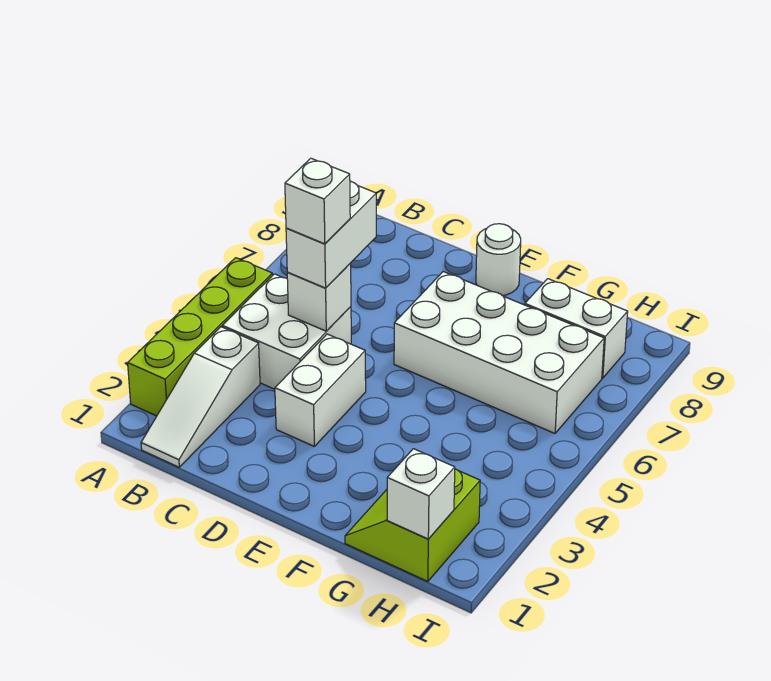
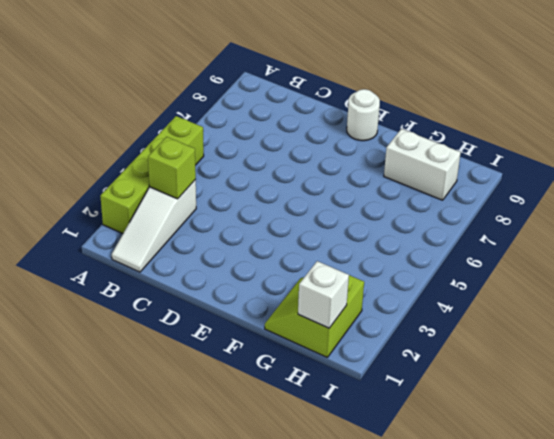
lime brick B3 level 2 -> none
none -> white brick B4:C5 level 1
none -> white brick D3:D4 level 1
none -> white brick E6:H7 level 1

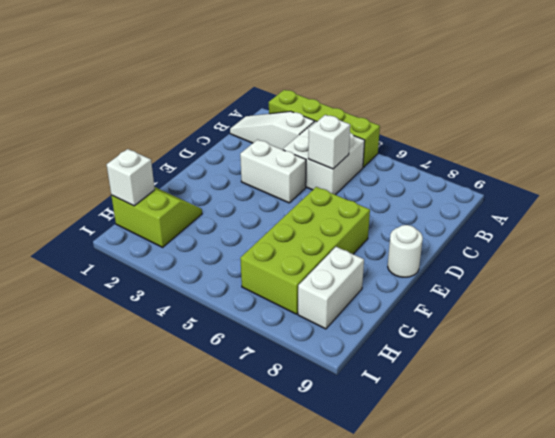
lime brick E6:H7 level 1 -> white brick E6:H7 level 1
none -> white brick C5:C6 level 3
none -> white brick C5 level 4

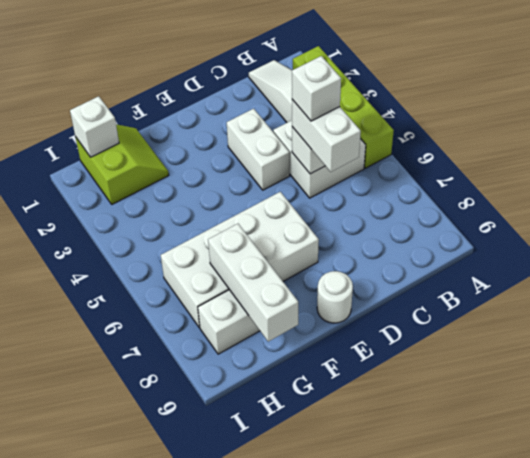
white brick G7:G9 level 2 -> none

